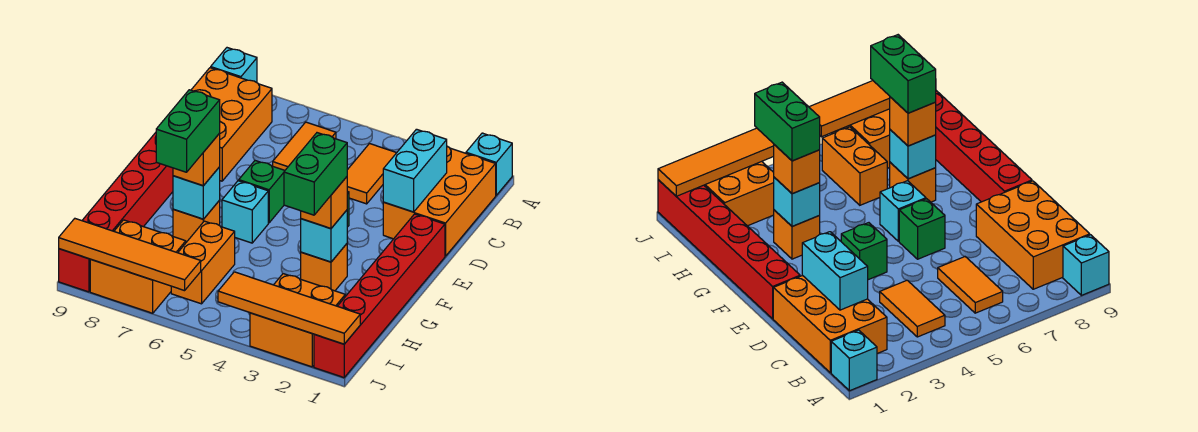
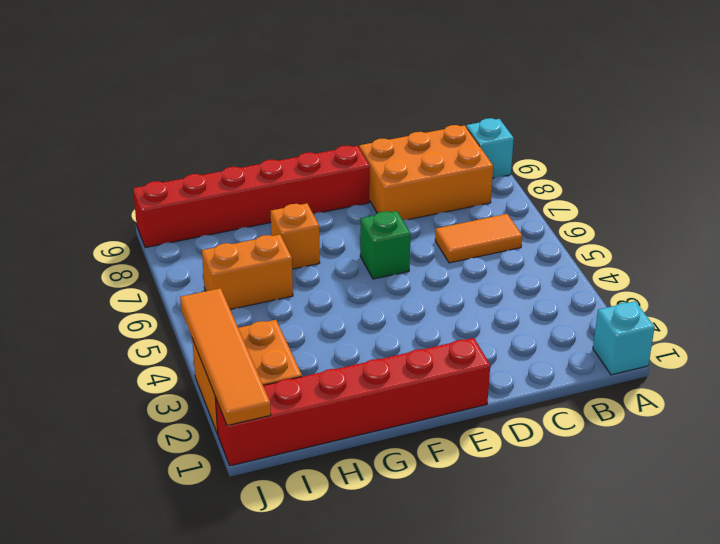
none -> orange brick B1:D2 level 1
none -> orange tile B4:C4 level 1
none -> green brick E4 level 1

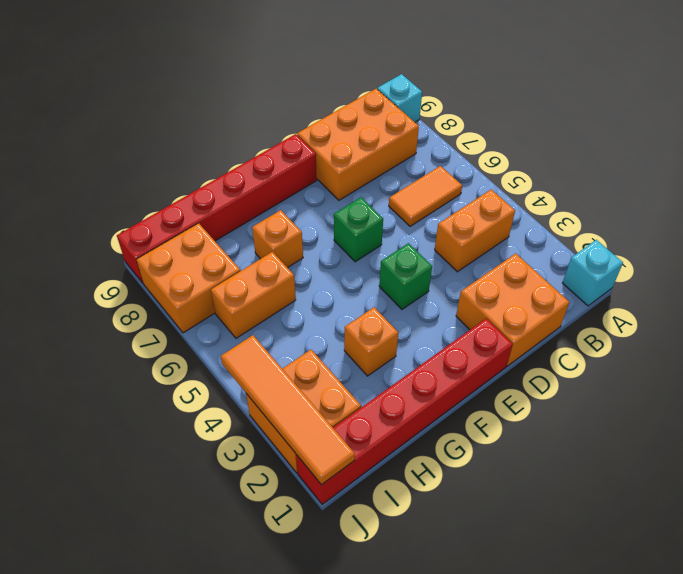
orange brick B4:C4 level 1 -> orange tile B4:C4 level 1
orange brick C1:D2 level 1 -> orange brick B1:D2 level 1
none -> cyan brick F6 level 1
none -> cyan brick C2:D2 level 2
none -> cyan brick G3 level 2

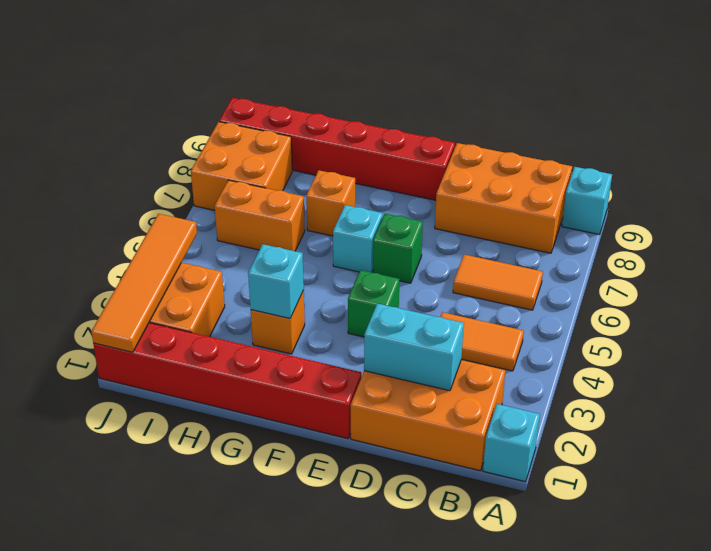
none -> cyan brick G7 level 2
none -> orange tile J6:J9 level 2
none -> orange brick G3 level 3

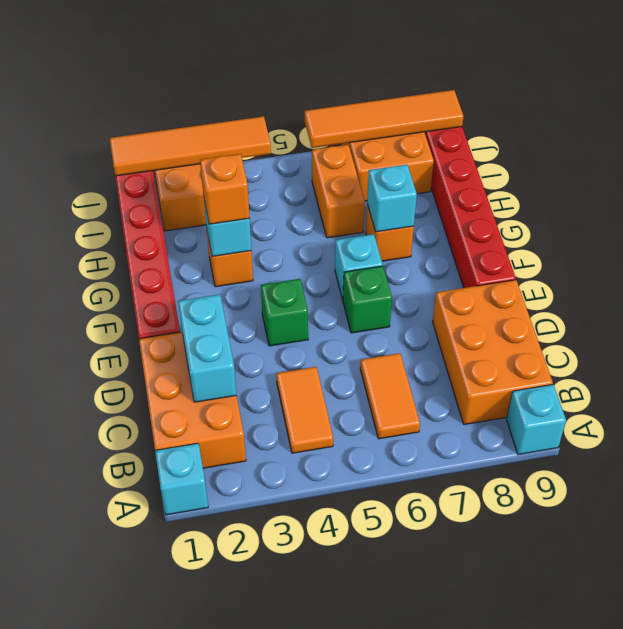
none -> orange brick G7 level 3
none -> green brick G3:H3 level 4
none -> green brick G7:H7 level 4

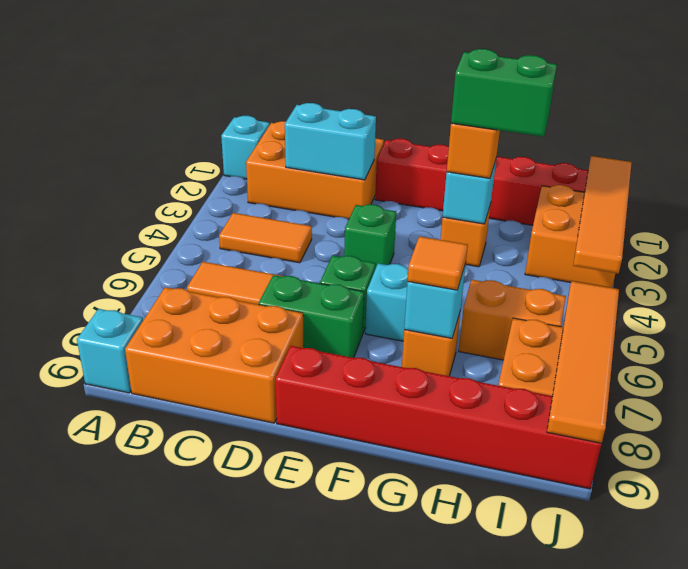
green brick D7:E7 level 1 -> green brick G7:H7 level 4
orange tile G7 level 3 -> orange brick G7 level 3

